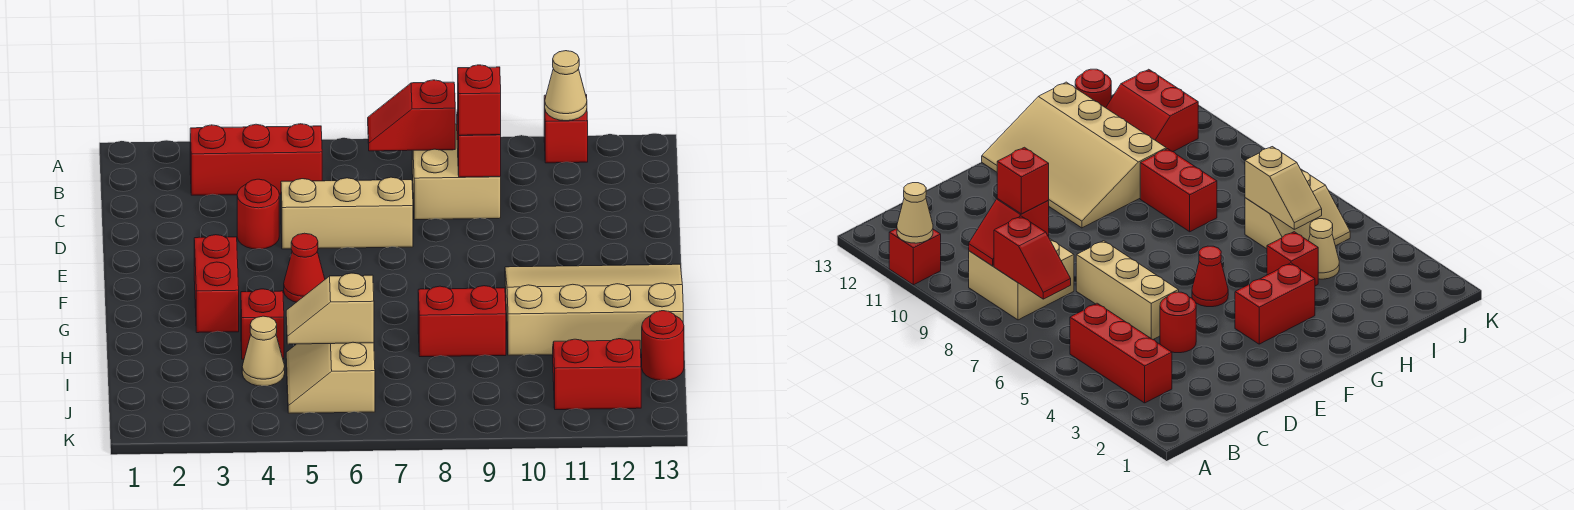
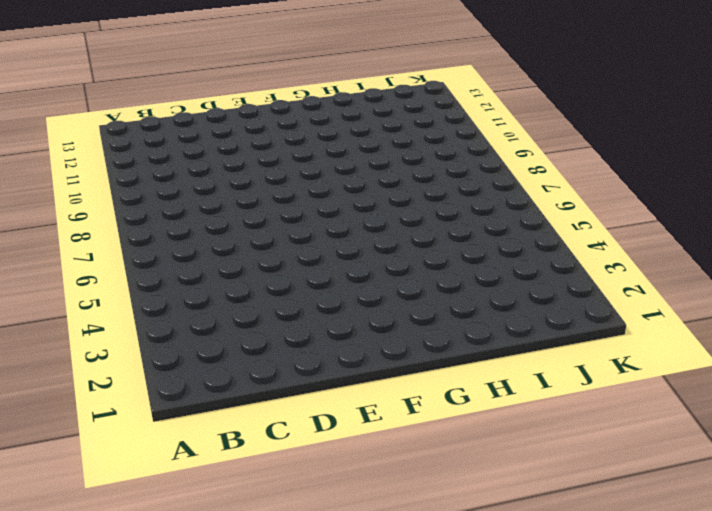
none -> red brick A11 level 1
none -> red brick B3:B5 level 1
none -> tan brick B8:C9 level 1

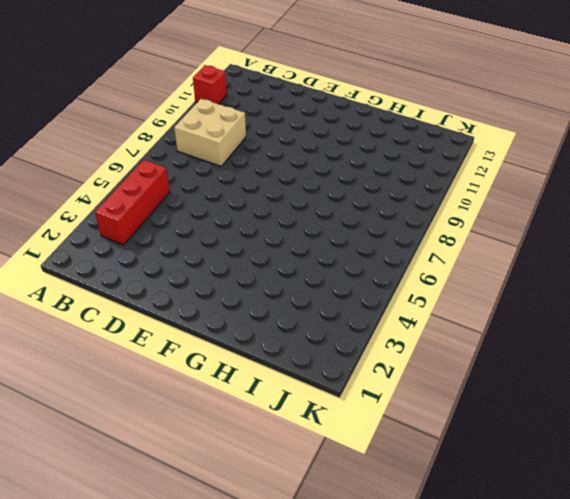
none -> red round brick D4 level 1
none -> tan brick D5:D7 level 1
none -> red brick F3:G3 level 1

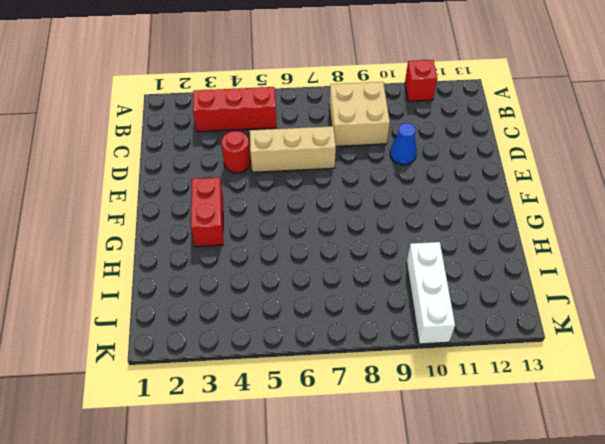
blue cone D10 level 1 -> none
white brick I10:K10 level 1 -> none
none -> red cone F5 level 1
none -> tan slope F10:H13 level 1 top H
none -> red brick H4 level 1

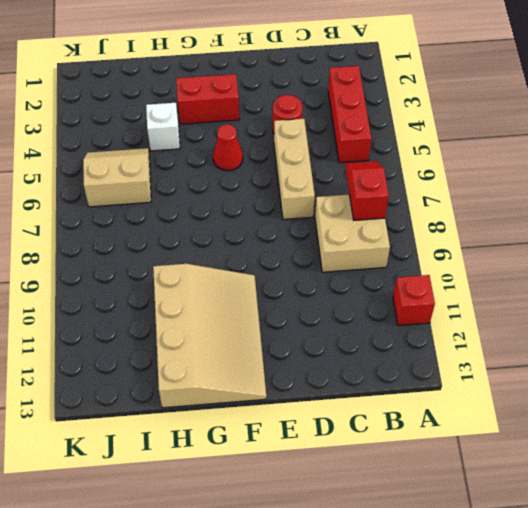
white brick H4 level 1 -> red brick H4 level 1
none -> red brick H8:H9 level 1
none -> tan cone I4 level 1
none -> red slope I11:J12 level 1 top J

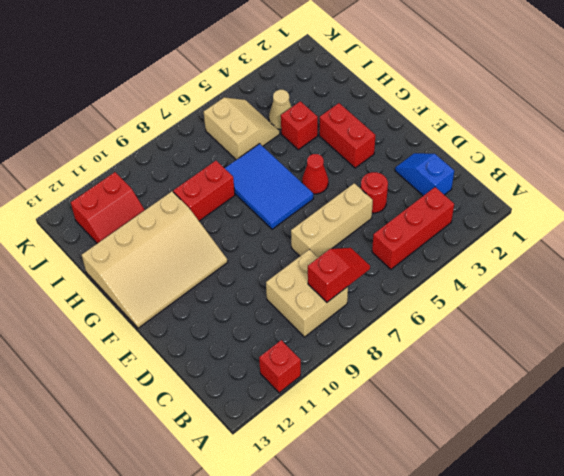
blue slope C2:D2 level 1 top C -> none
blue tile F6:H7 level 1 -> none
none -> red round brick I13 level 1
none -> tan cone A11 level 2
none -> red slope B9:C9 level 2 top C

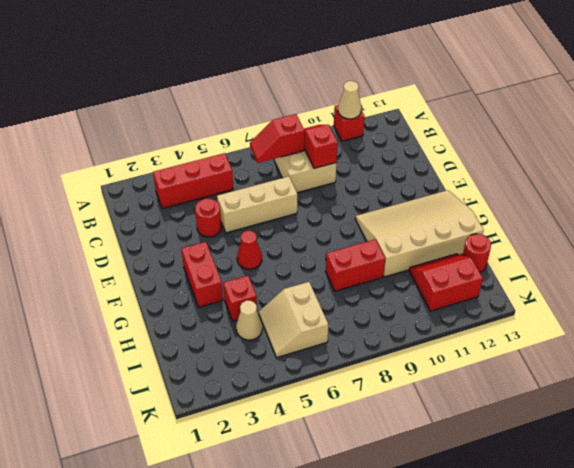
none -> tan slope I5:I6 level 2 top 6
none -> red brick C9 level 3

